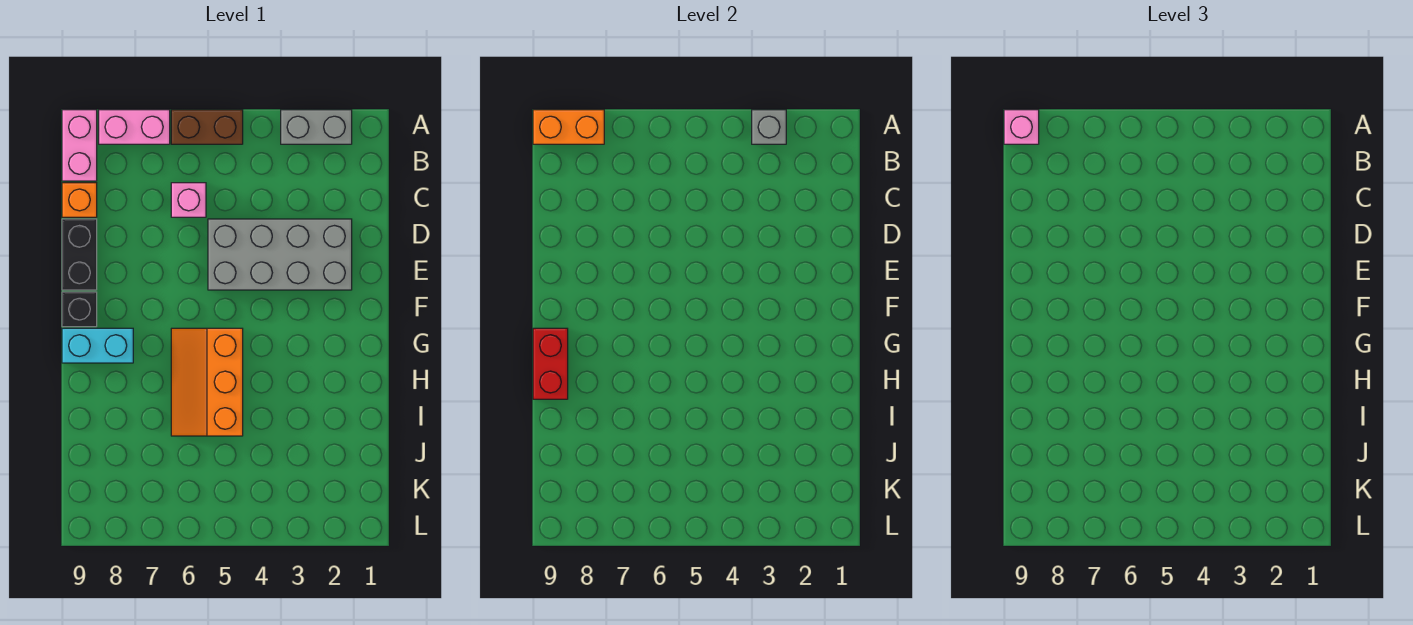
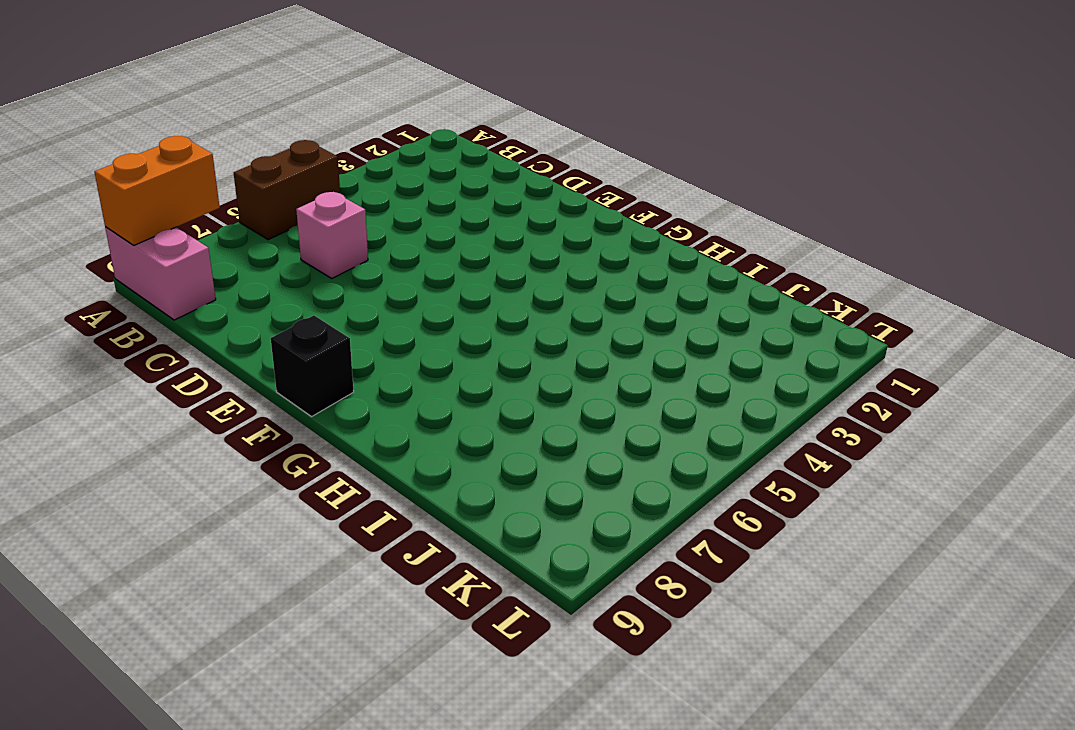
none -> grey brick A2:A3 level 1
none -> pink brick A7:A8 level 1
none -> orange brick C9 level 1

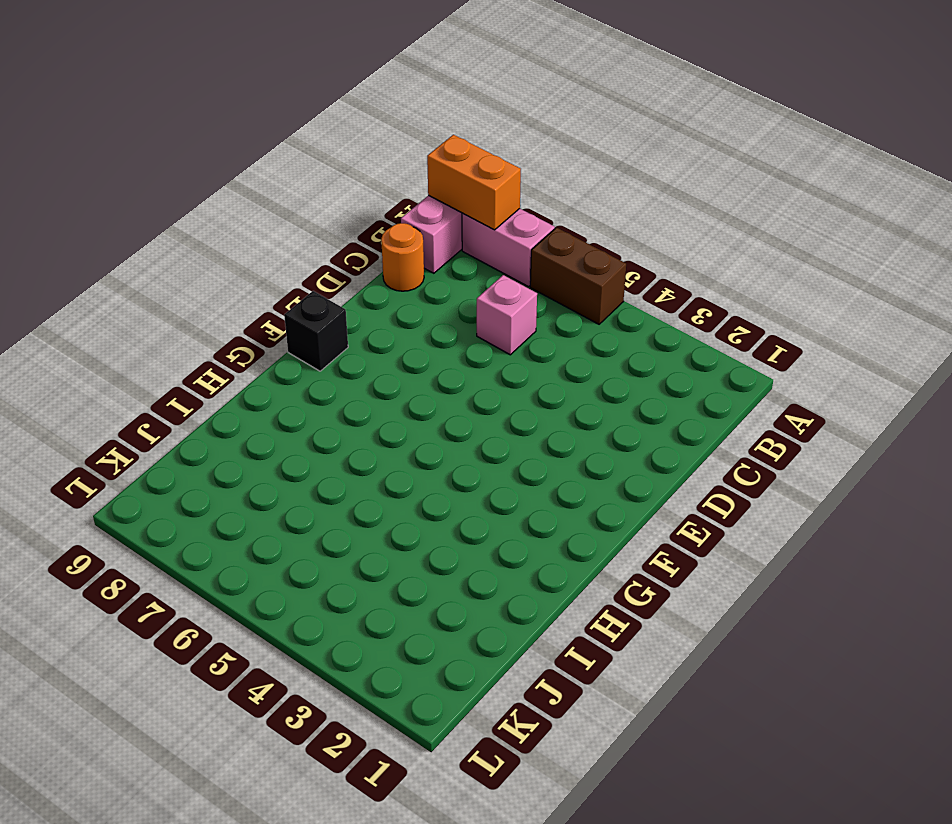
orange round brick C9 level 1 -> orange brick C9 level 1
none -> grey brick A2:A3 level 1
none -> grey brick D2:E5 level 1
none -> black brick D9:E9 level 1

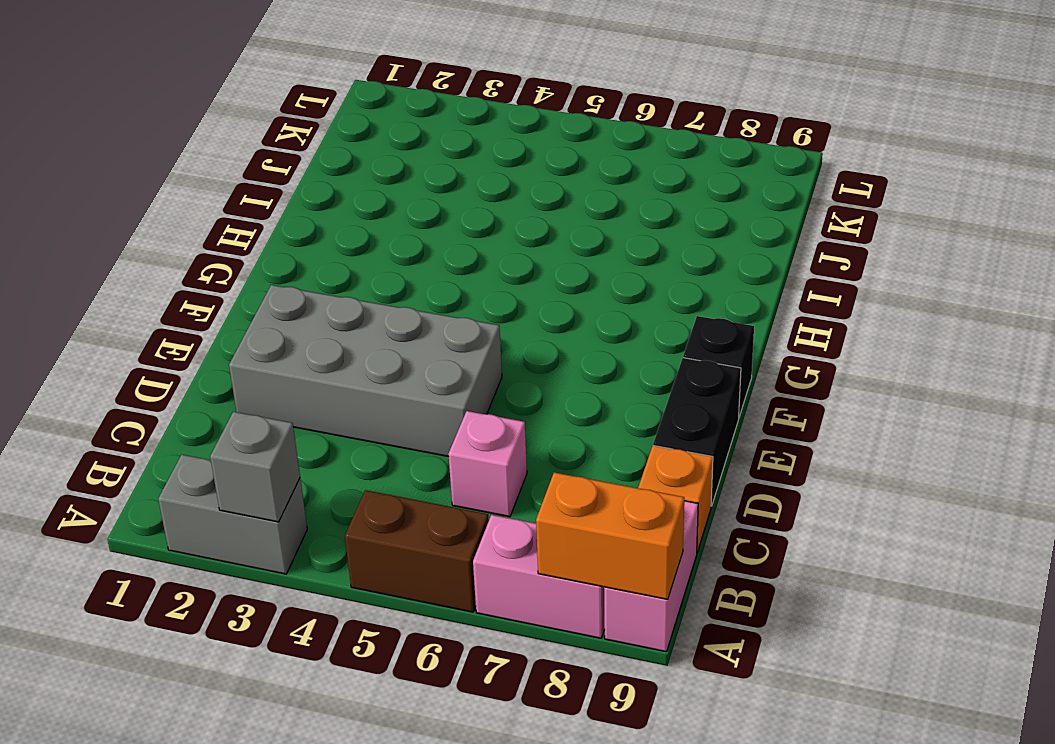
none -> orange slope G5:I6 level 1 top 5
none -> cyan brick G8:G9 level 1
none -> red brick G9:H9 level 2

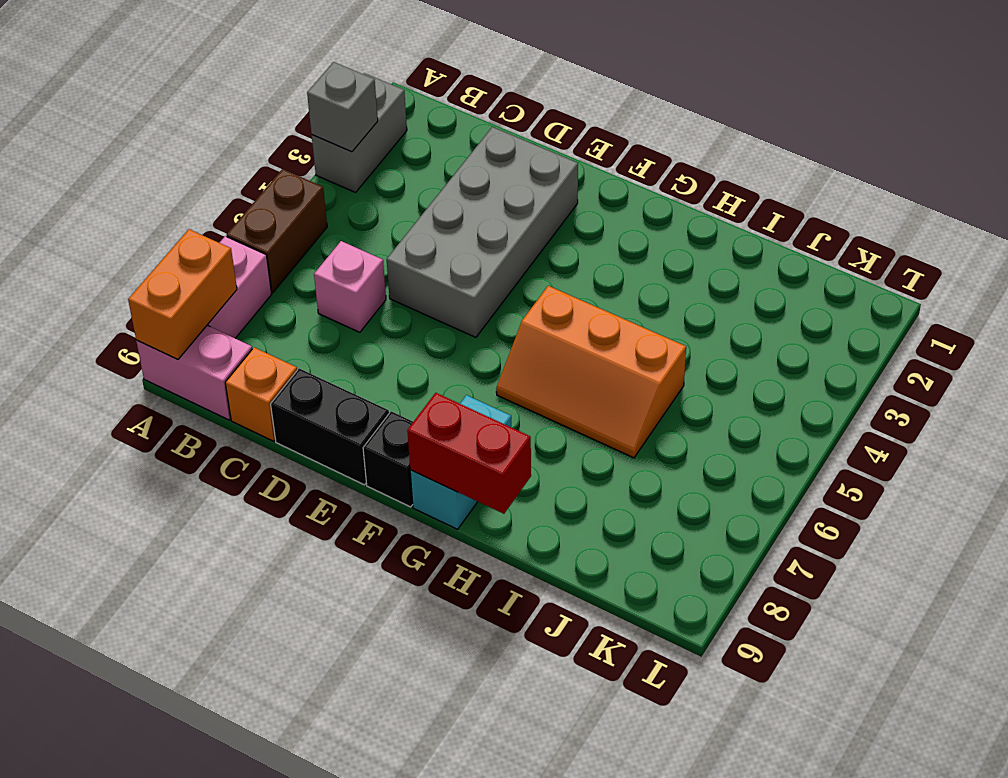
none -> pink brick A9 level 3

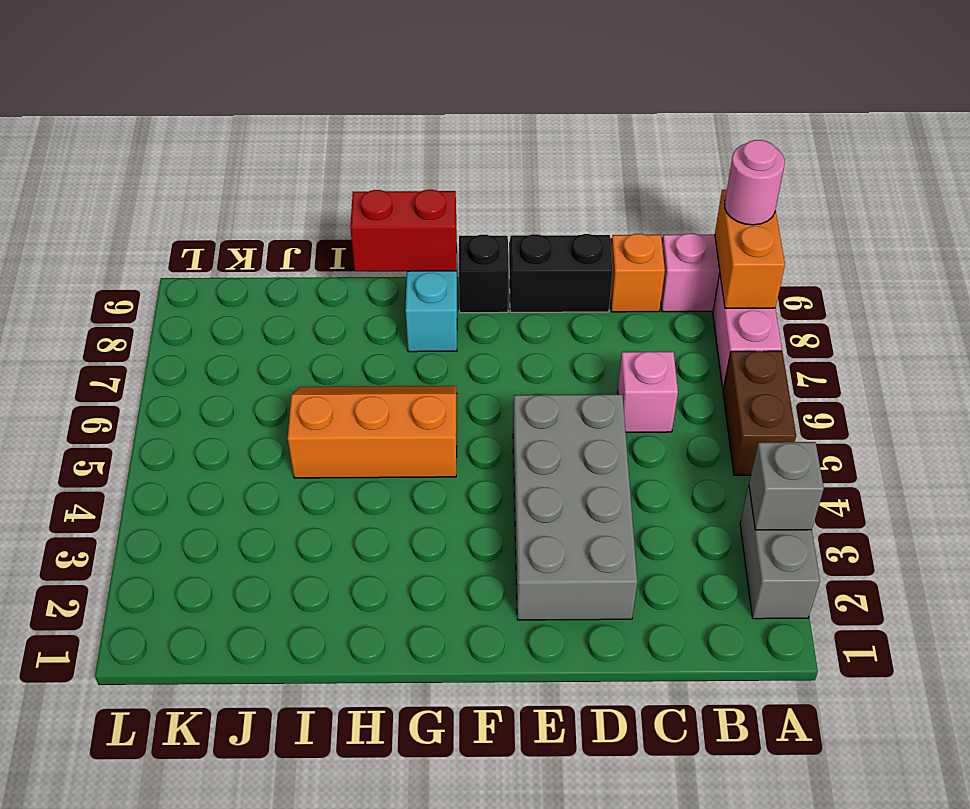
pink round brick A9 level 3 -> pink brick A9 level 3

